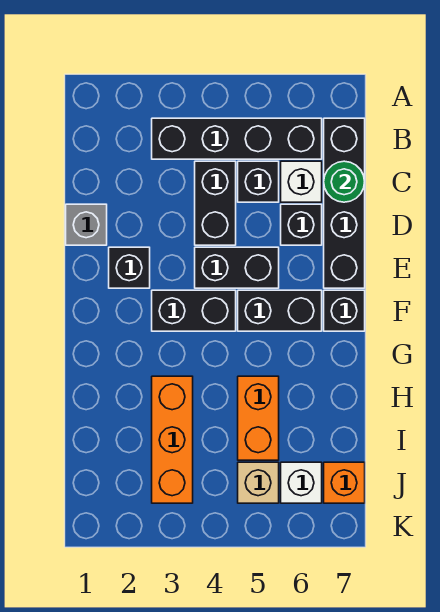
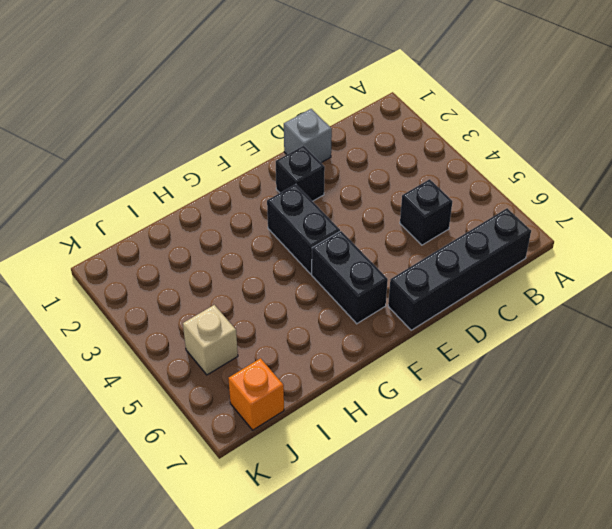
none -> black brick B3:B6 level 1
none -> black brick C4:D4 level 1
none -> white brick C6 level 1

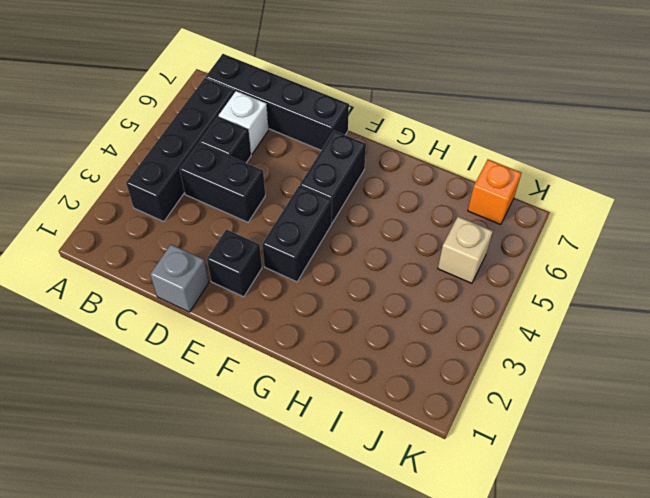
none -> black brick D6 level 1
none -> black brick E4:E5 level 1
none -> black brick F7 level 1

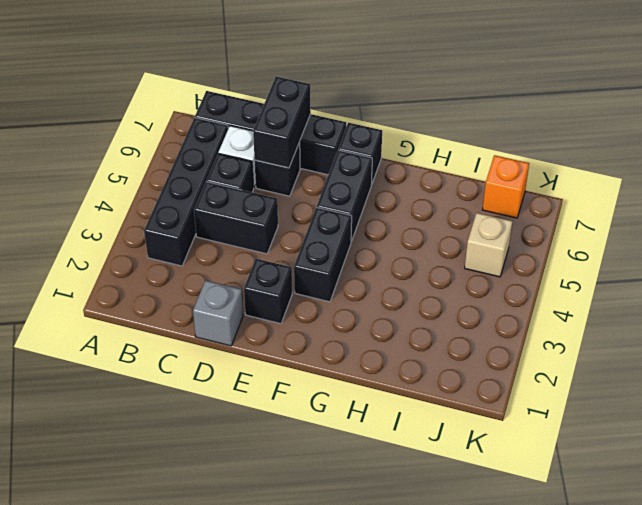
black brick D6:D7 level 2 -> black brick E4:E5 level 1
none -> orange brick H3:J3 level 1
none -> orange brick H5:I5 level 1
none -> white brick J6 level 1

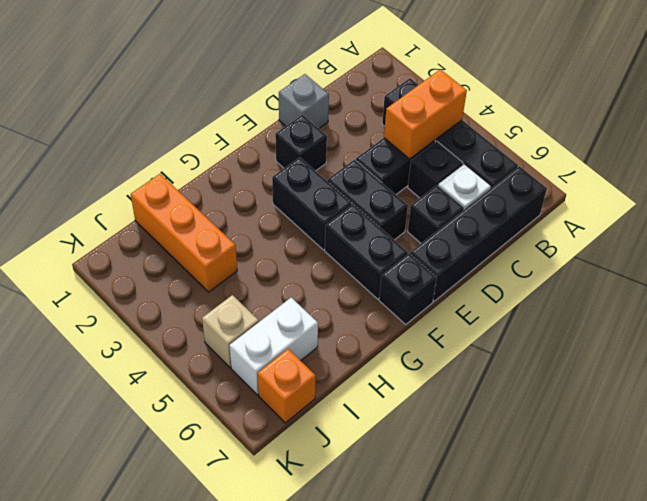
orange brick B4:C4 level 2 -> orange brick H5:I5 level 1
orange brick I1:I3 level 1 -> orange brick H3:J3 level 1
white brick I6:J6 level 1 -> white brick J6 level 1
none -> green round brick C7 level 2

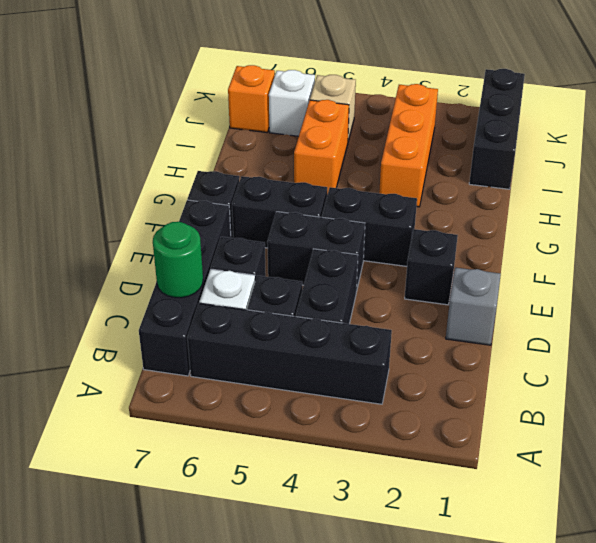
black brick I1:K1 level 1 -> none

